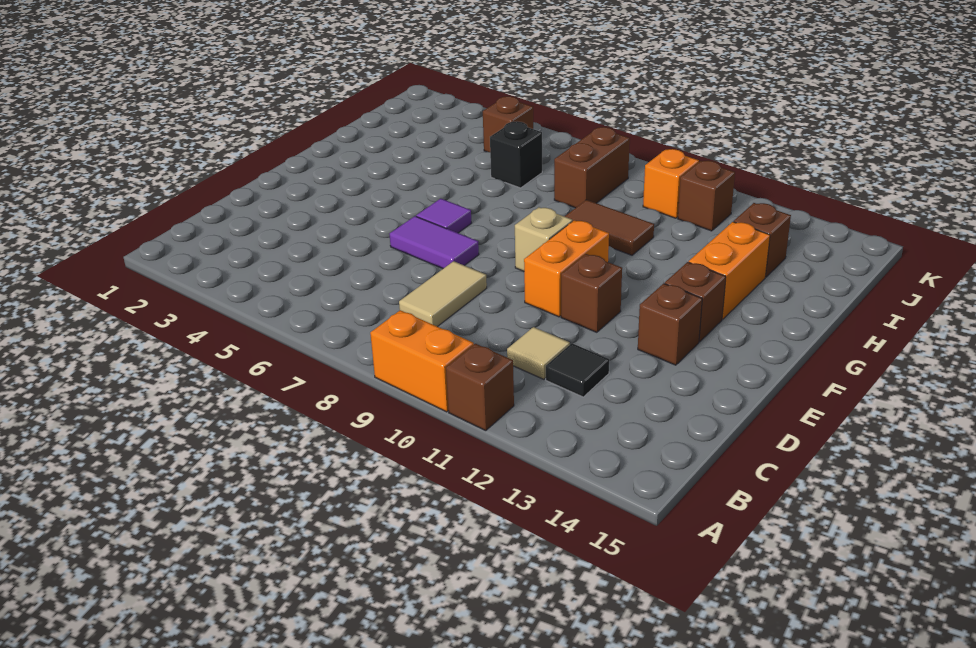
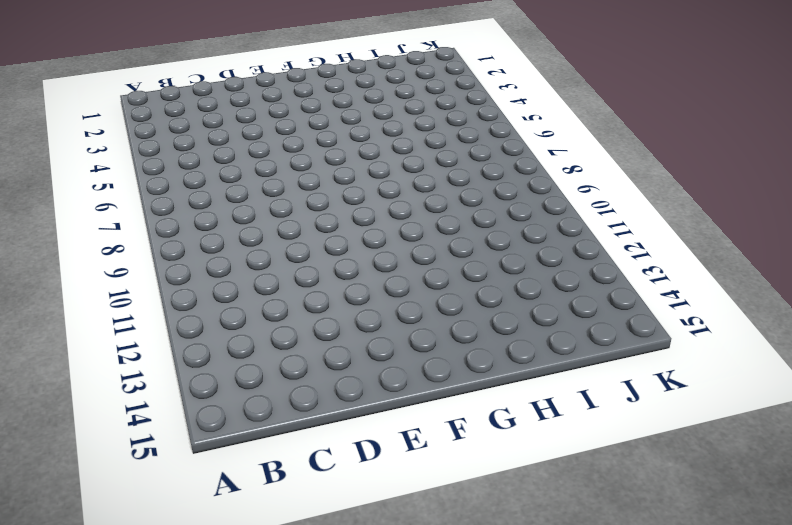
none -> orange brick A9:A10 level 1
none -> brown brick A11 level 1
none -> tan tile C8:D8 level 1

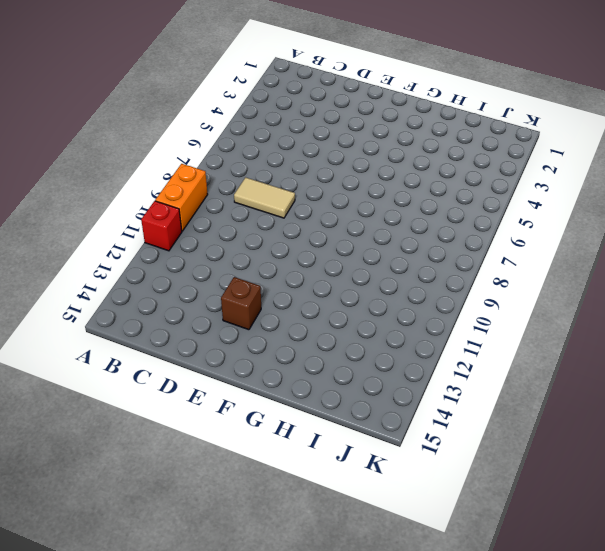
red brick A11 level 1 -> brown brick A11 level 1
none -> tan tile C11 level 1
none -> black tile C12 level 1
none -> purple tile E6:E7 level 1

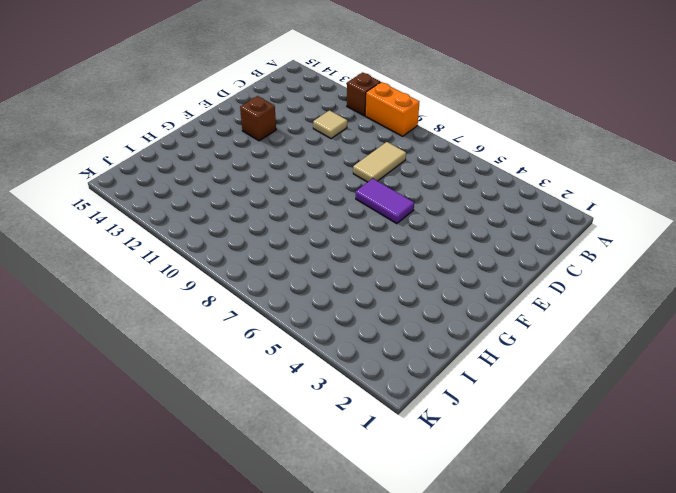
none -> black tile C12 level 1
none -> orange brick E10:F10 level 1
none -> brown brick E11 level 1

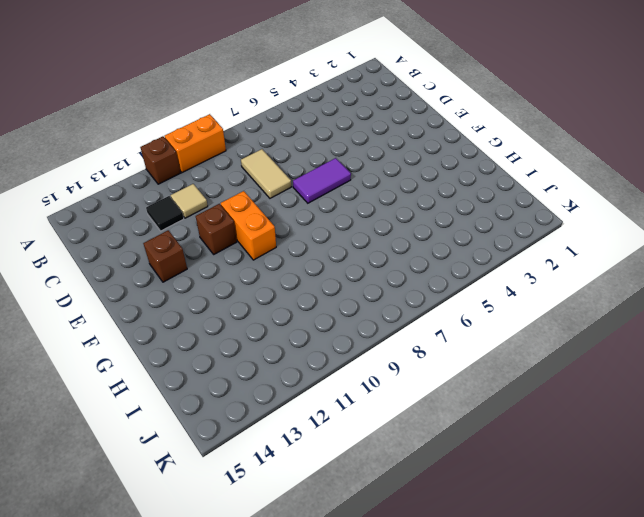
none -> purple tile F6 level 1
none -> tan brick F9 level 1
none -> brown brick F13 level 1

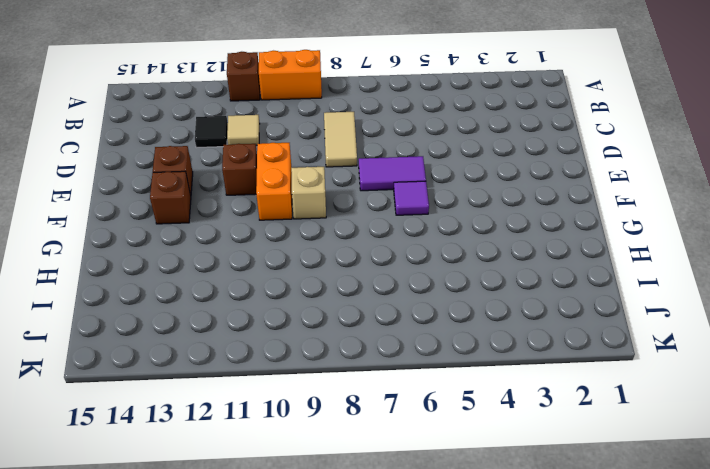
none -> orange brick G13:H13 level 1
none -> brown tile H9:H10 level 1
none -> black brick I6 level 1

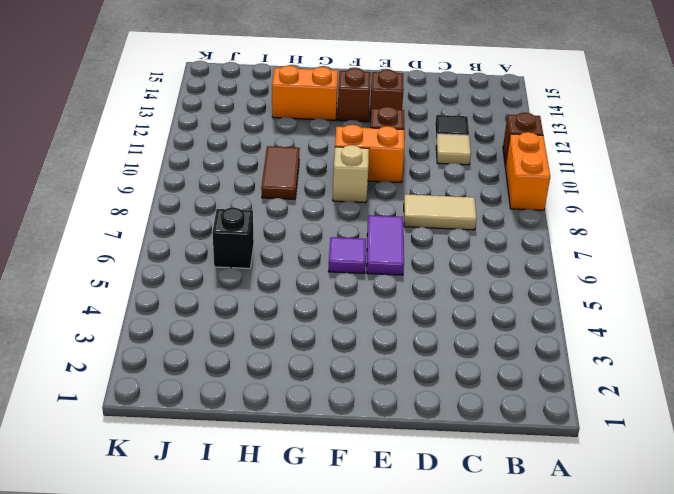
none -> brown brick I8:J8 level 1
none -> brown brick I13 level 1
none -> brown brick J5 level 1

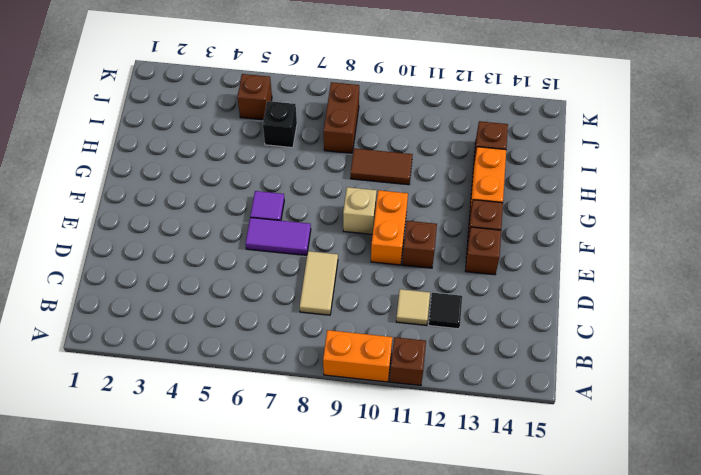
none -> orange brick J10 level 1
none -> brown brick J11 level 1

